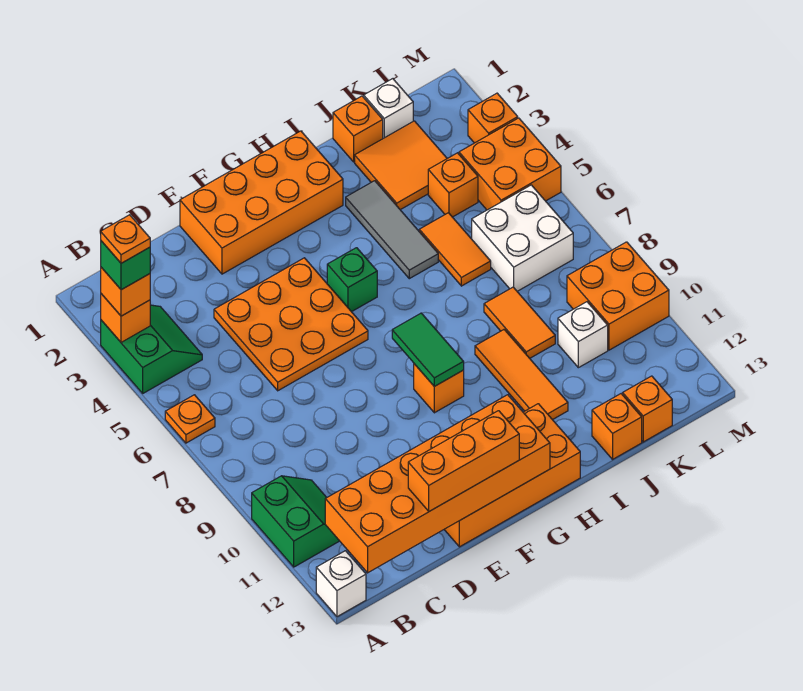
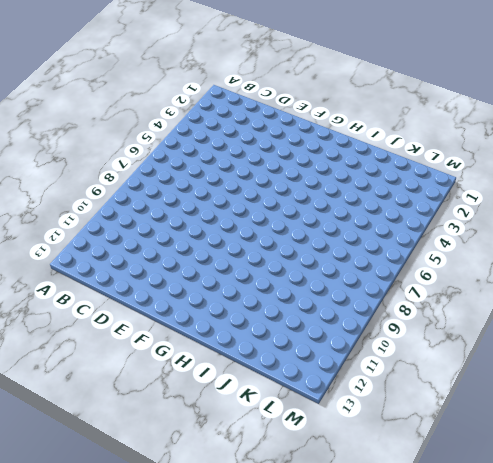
none -> green slope A3:B4 level 1 top A
none -> orange plate A6 level 1
none -> green slope A10:B11 level 1 top A
none -> white brick A13 level 1

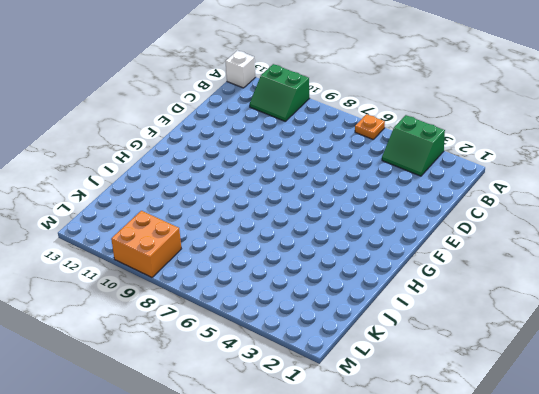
none -> orange plate D4:F6 level 1
none -> orange brick E1:H2 level 1
none -> orange brick E12:H13 level 1
none -> green brick G5 level 1

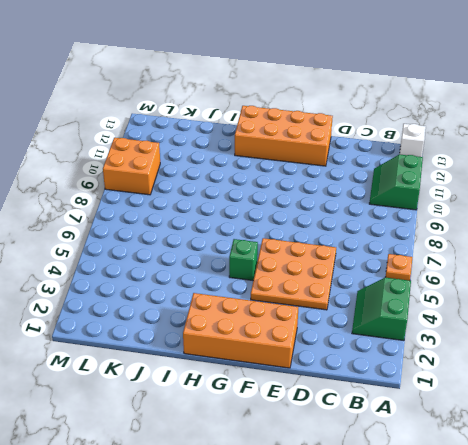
none -> orange brick G9 level 1
none -> grey tile I3:I5 level 1
none -> orange tile I9:I11 level 1
none -> orange brick J1 level 1

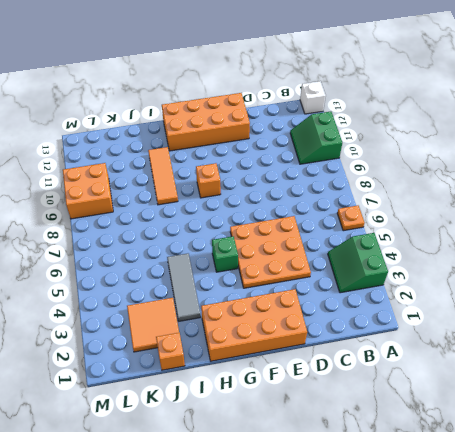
none -> orange tile J5:J6 level 1
none -> orange tile J8:J9 level 1
none -> orange brick J13 level 1
none -> white brick K1 level 1

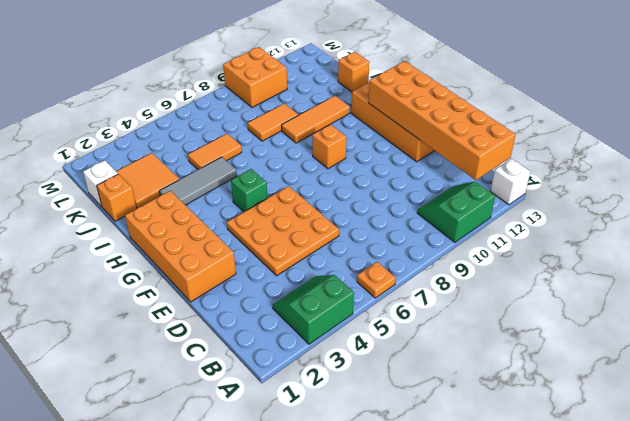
none -> orange brick K4 level 1
none -> white brick K6:L7 level 1
none -> white brick K10 level 1
none -> orange brick K13 level 1

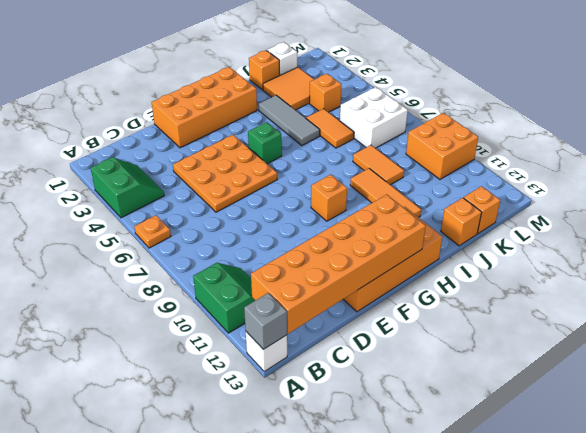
grey brick A13 level 2 -> none
none -> white brick K10 level 1
none -> orange brick L4:M5 level 1
none -> orange brick M3 level 1
none -> orange brick A3 level 2

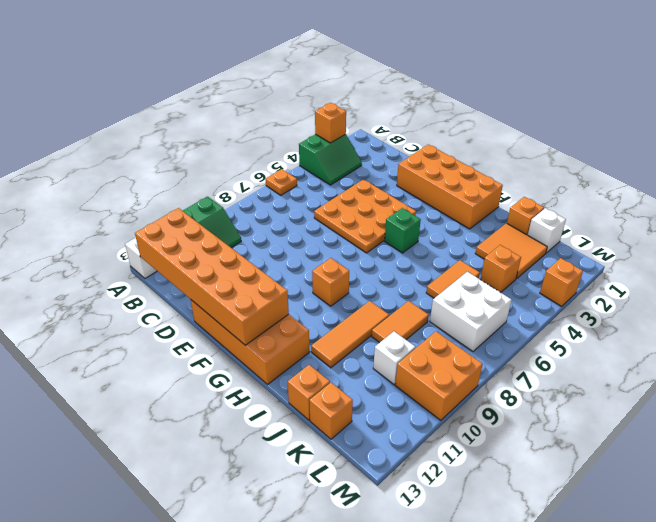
none -> grey tile I3:I5 level 1
none -> orange brick L4:M5 level 1
none -> green tile G8:G9 level 2
none -> orange brick A3 level 3

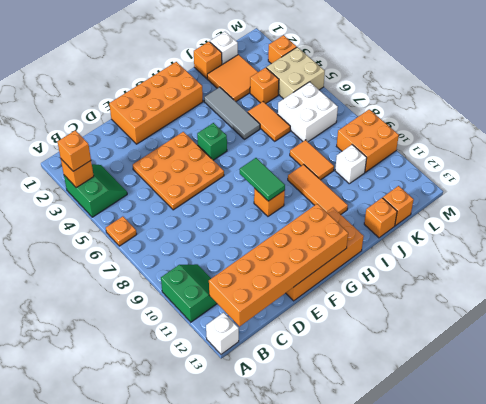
tan brick L4:M5 level 1 -> orange brick L4:M5 level 1
none -> orange brick D13:F13 level 3
none -> green brick A3 level 4
none -> orange plate A3 level 5

